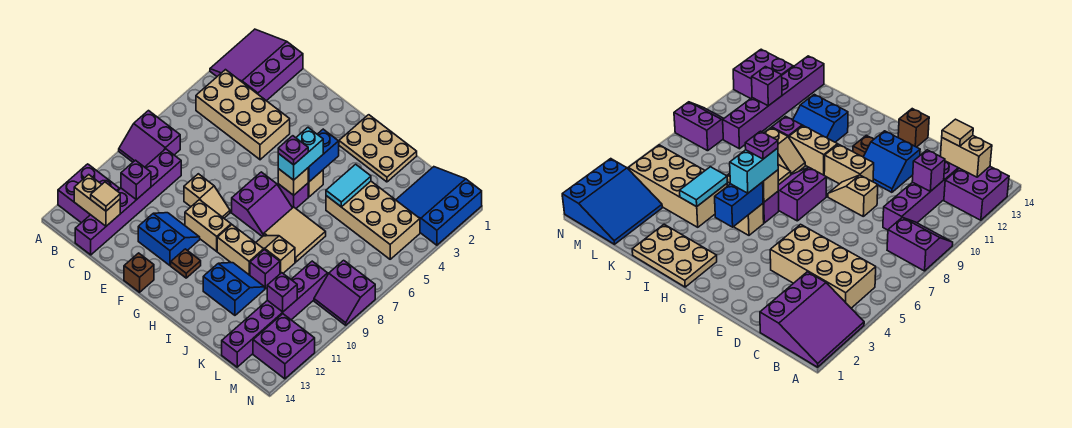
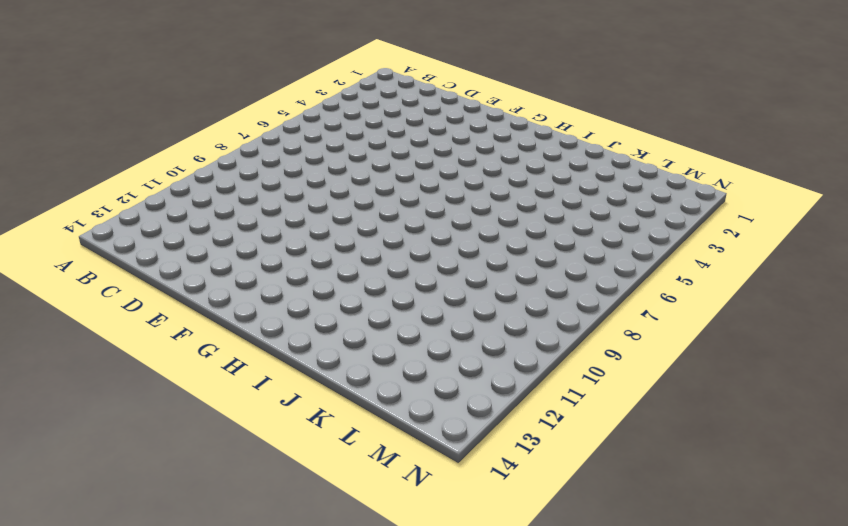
none -> purple slope A1:C3 level 1 top C
none -> purple slope A8:B9 level 1 top 8
none -> purple brick A12:B13 level 1
none -> tan brick B4:E5 level 1

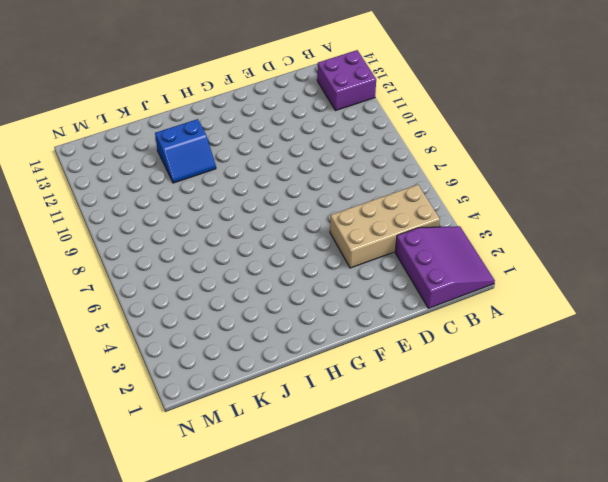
none -> purple slope A8:B9 level 1 top 8
none -> purple brick C9:C14 level 1
none -> tan slope E9:F9 level 1 top E
none -> blue slope E11:F12 level 1 top 12

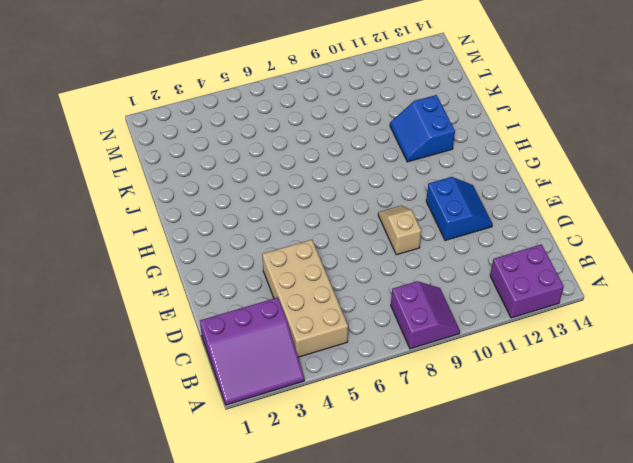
blue slope E11:F12 level 1 top 11 -> blue slope E11:F12 level 1 top 12
none -> purple brick C9:C14 level 1
none -> tan brick F10:G10 level 1
none -> brown brick F14 level 1
none -> purple slope G7:H8 level 1 top G

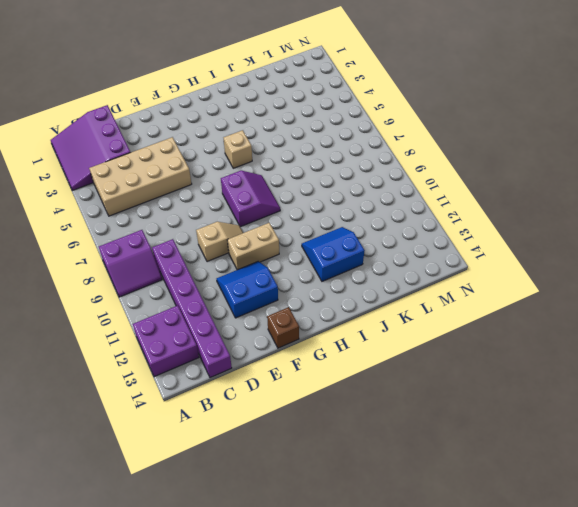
none -> brown plate G12 level 1
none -> tan plate H1:J2 level 1
none -> purple brick H6 level 1
none -> tan brick H10:I10 level 1

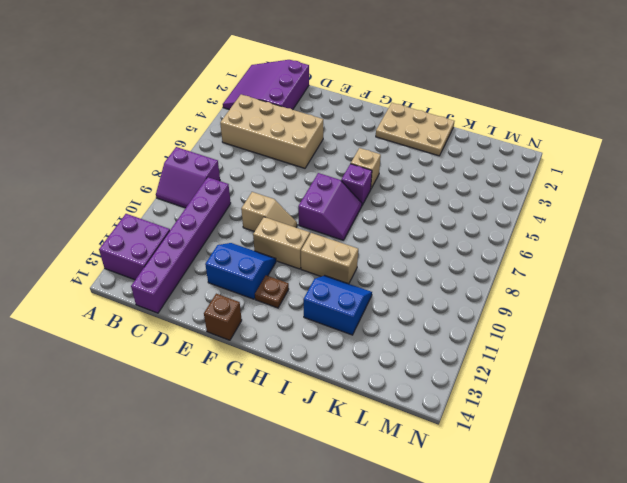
none -> tan tile I7:J8 level 1
none -> tan slope I9:J9 level 1 top J
none -> tan brick J4:M5 level 1
none -> purple brick J10 level 1

